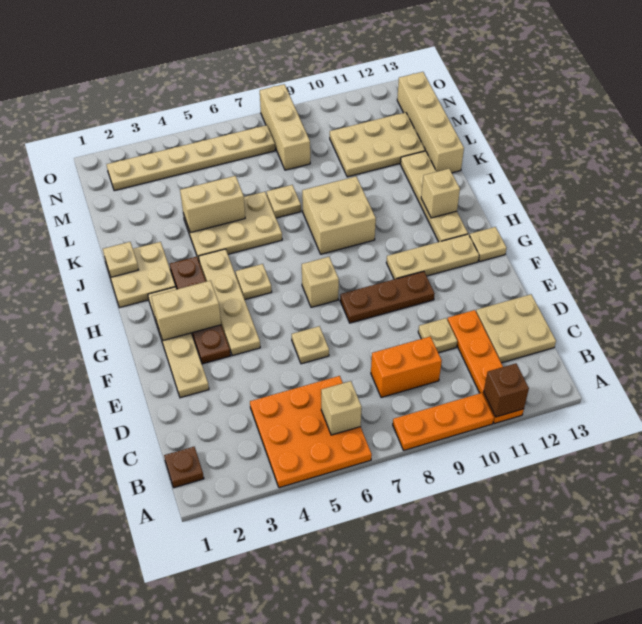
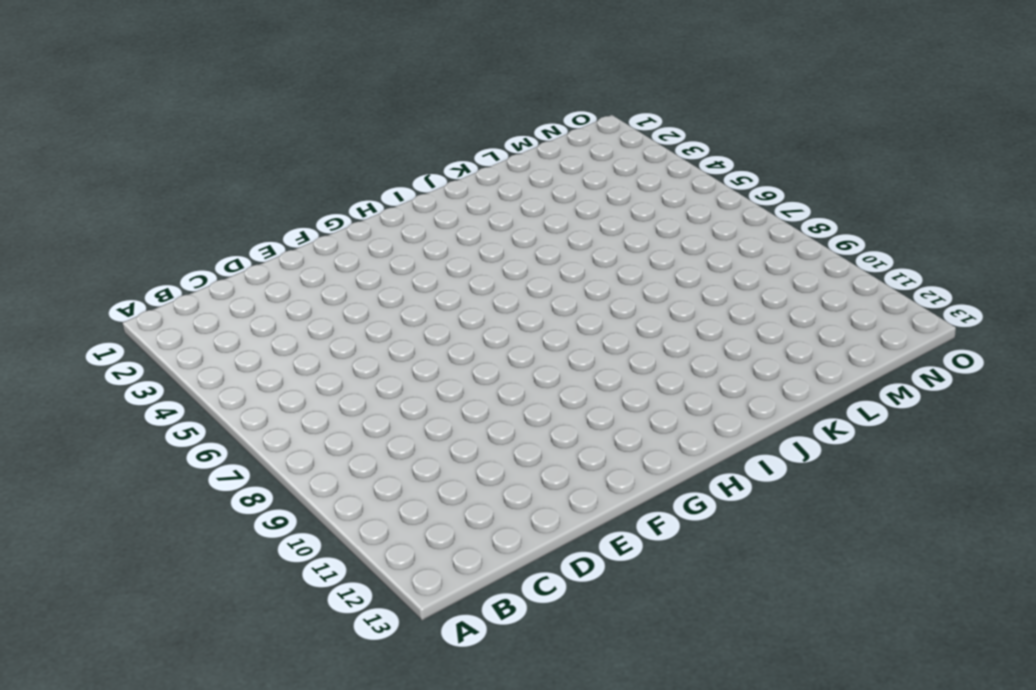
none -> orange plate A4:C6 level 1
none -> orange plate A8:A10 level 1
none -> orange plate A11:D11 level 1
none -> brown plate B1 level 1

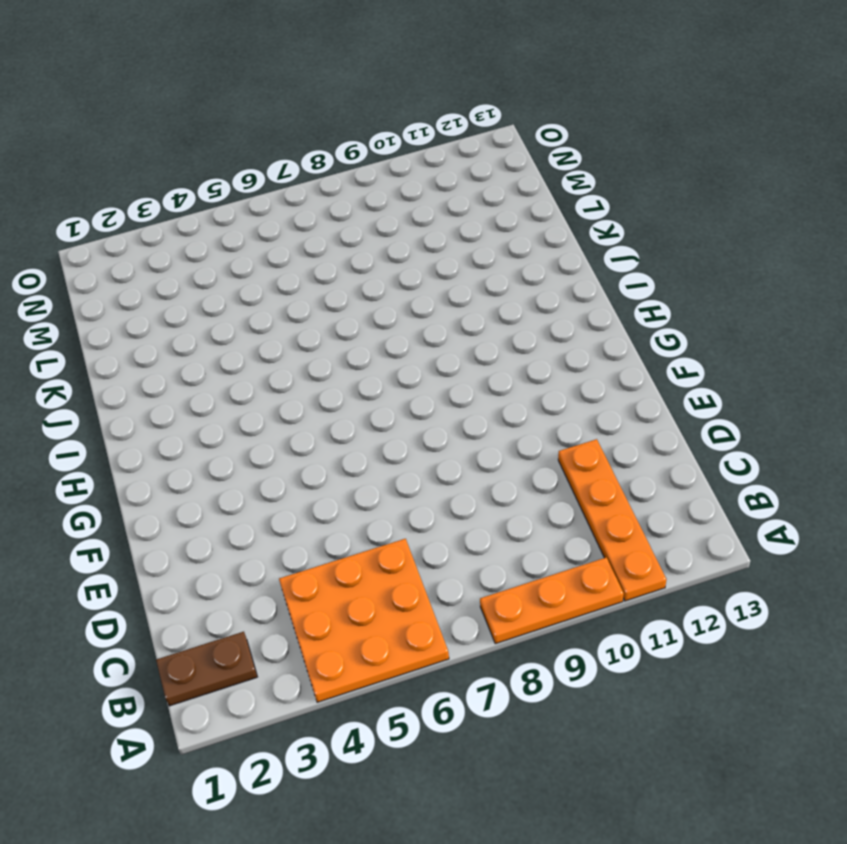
brown plate B1:B2 level 1 -> brown plate B1 level 1
none -> orange brick C8:C9 level 1
none -> tan plate C12:D13 level 1
none -> tan plate D10 level 1
none -> tan plate E2:H2 level 1

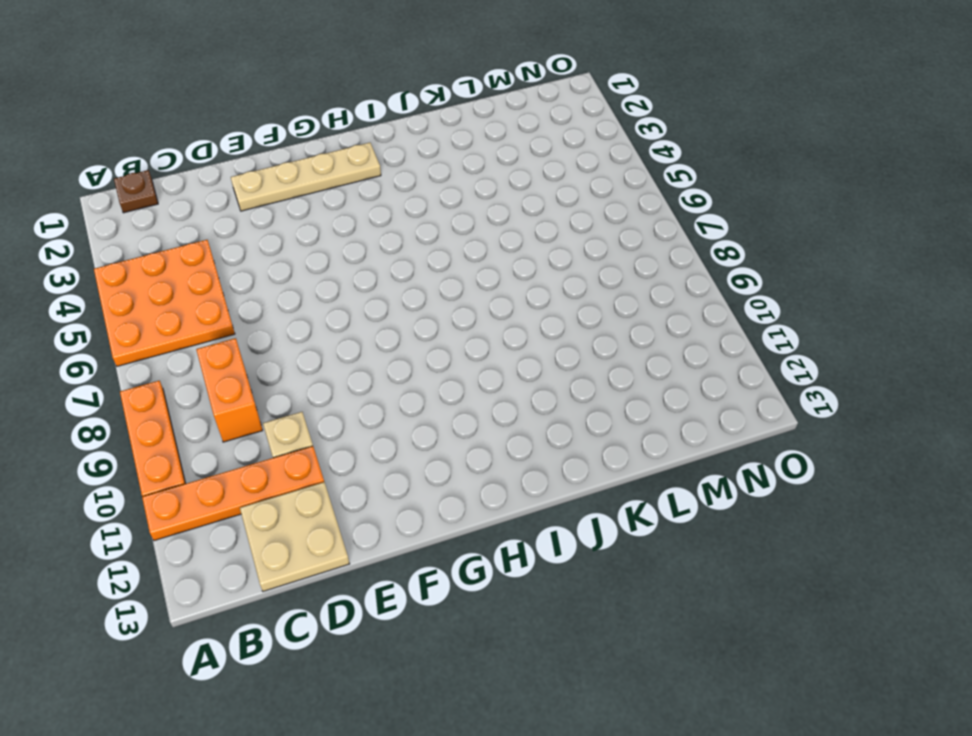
none -> tan plate E6 level 1
none -> brown plate F3:I3 level 1
none -> tan plate F4:I4 level 1
none -> brown plate F8:F10 level 1

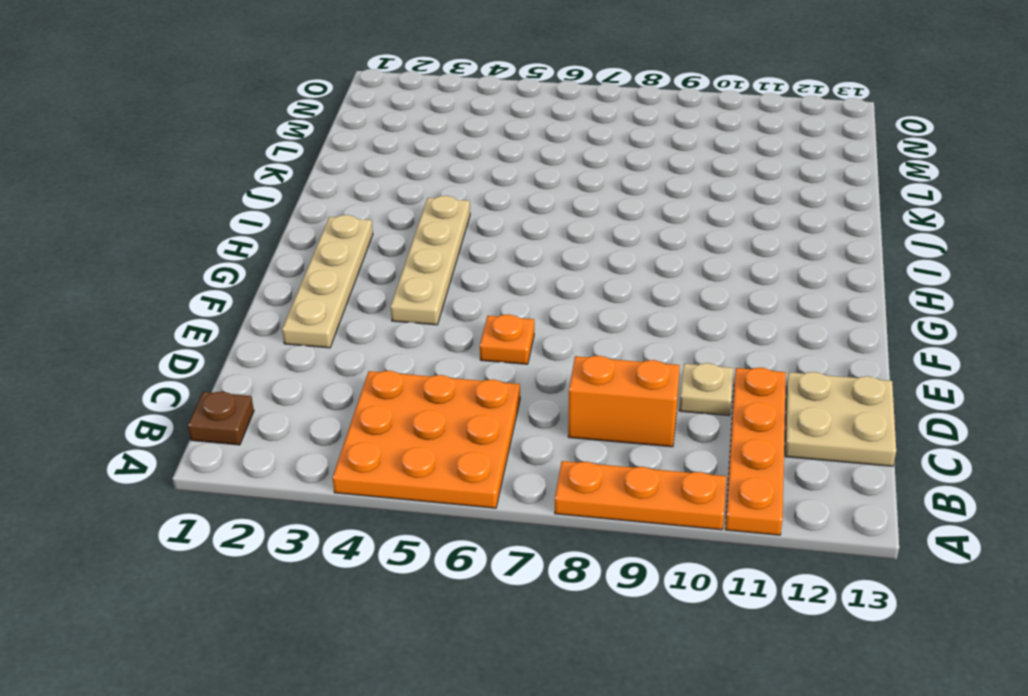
orange plate E6 level 1 -> tan plate E6 level 1
none -> brown plate F3:I3 level 1
none -> brown plate F8:F10 level 1
none -> tan brick G7 level 1
none -> tan plate G10:G12 level 1

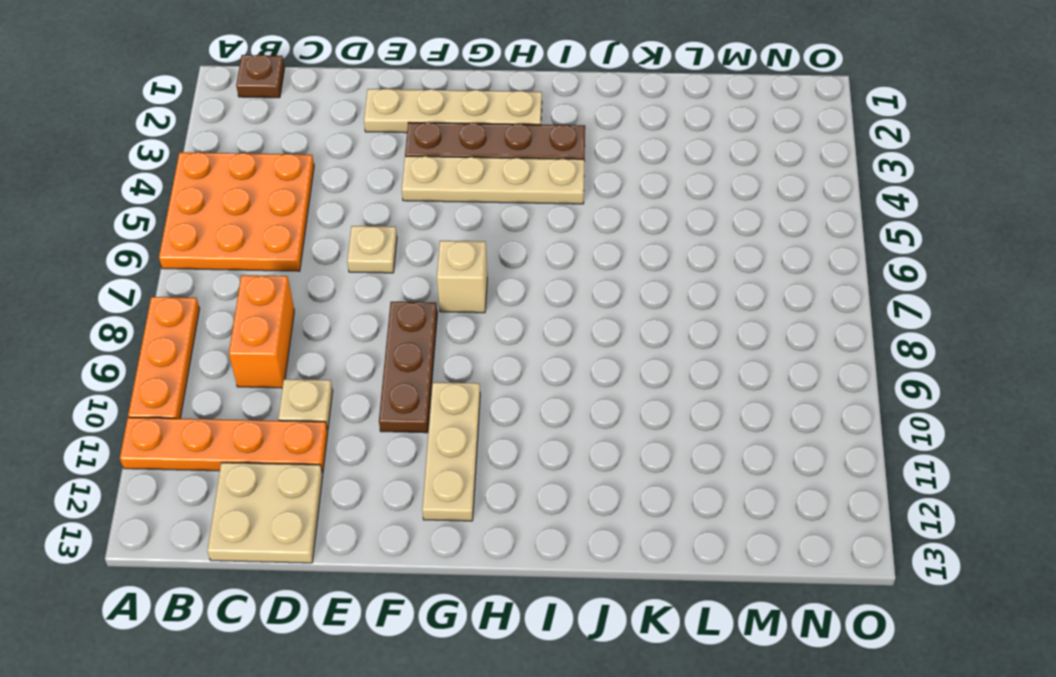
none -> tan plate G13 level 1
none -> tan plate H5 level 1
none -> tan plate H12:K12 level 1
none -> tan plate I1:J2 level 1

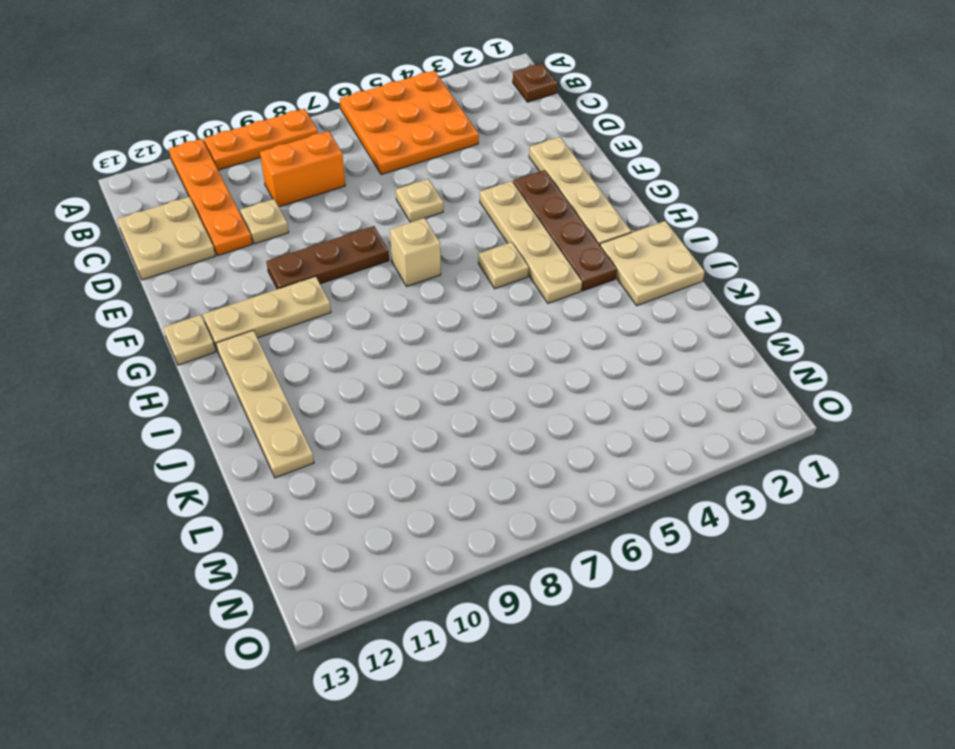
none -> tan brick I8:J9 level 1
none -> tan plate J4:K6 level 1
none -> tan plate K7 level 1
none -> tan brick K13:N13 level 1

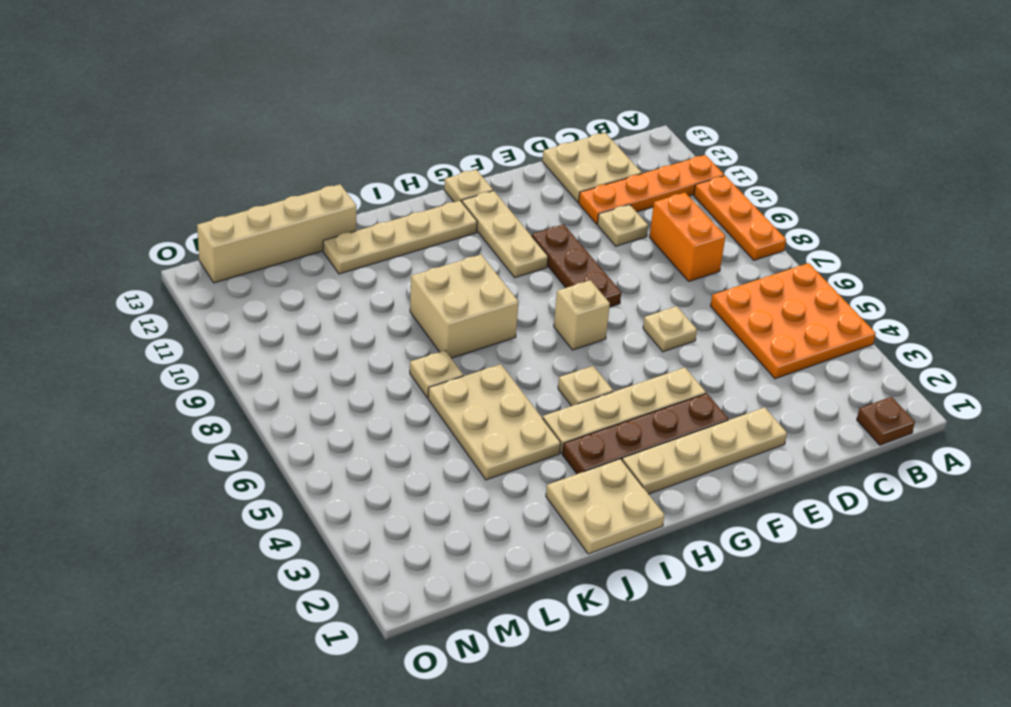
none -> tan plate L10:M12 level 1
none -> tan brick M8:O8 level 1
none -> tan plate N2:N7 level 1
none -> brown brick A11 level 2

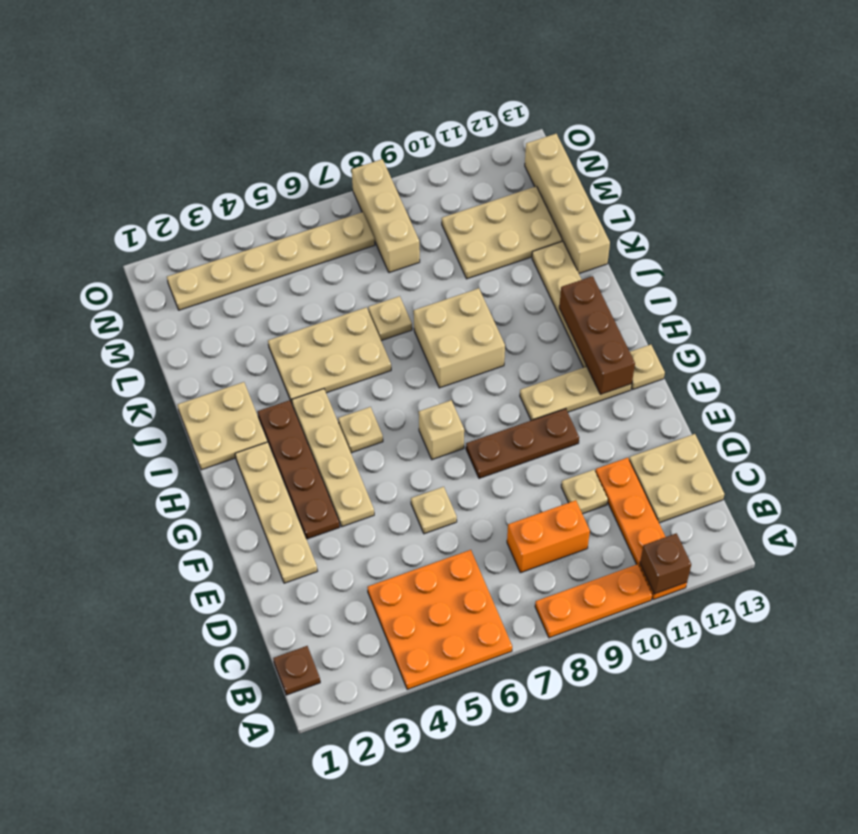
brown brick G12:I12 level 2 -> tan brick I12 level 2
none -> tan brick B6 level 2
none -> tan brick G2:G3 level 2
none -> tan plate J1 level 2
none -> tan brick K4:K5 level 2

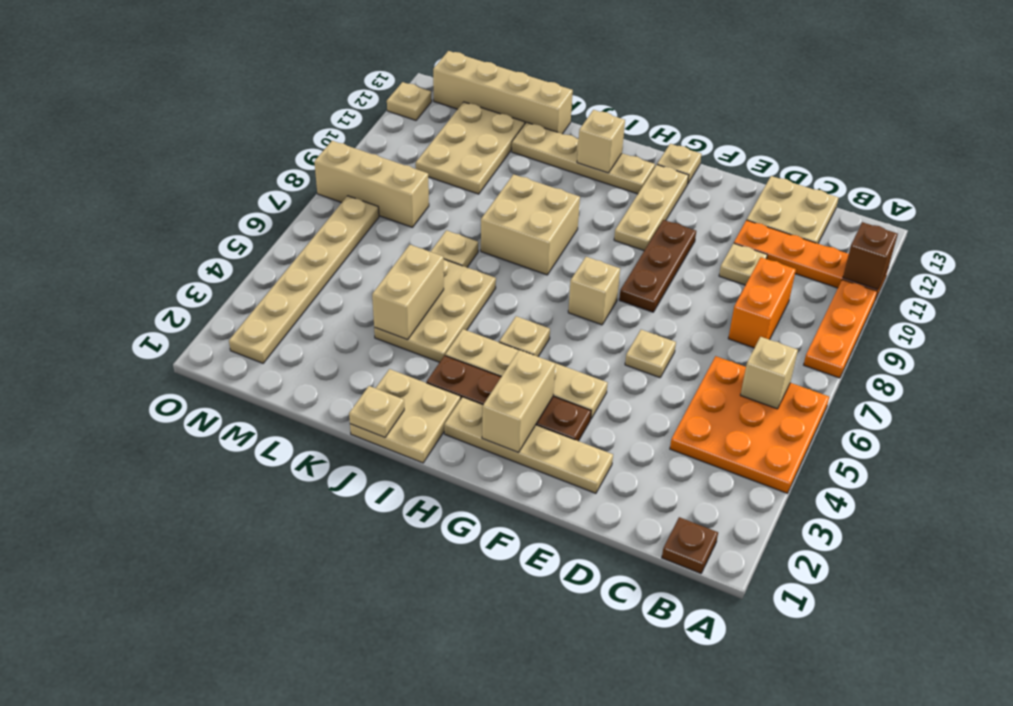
tan plate O12 level 1 -> none

